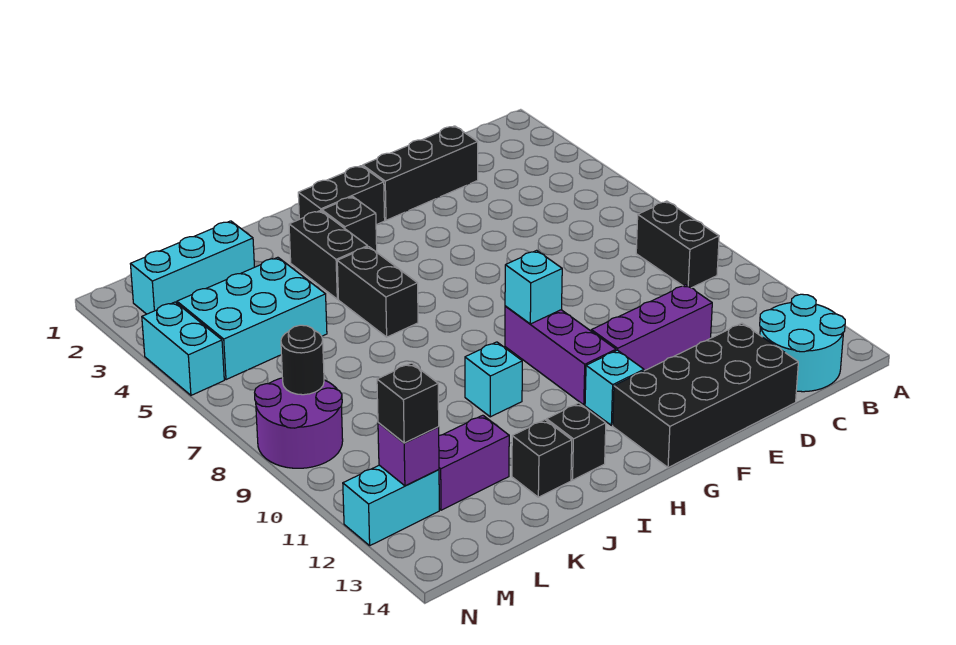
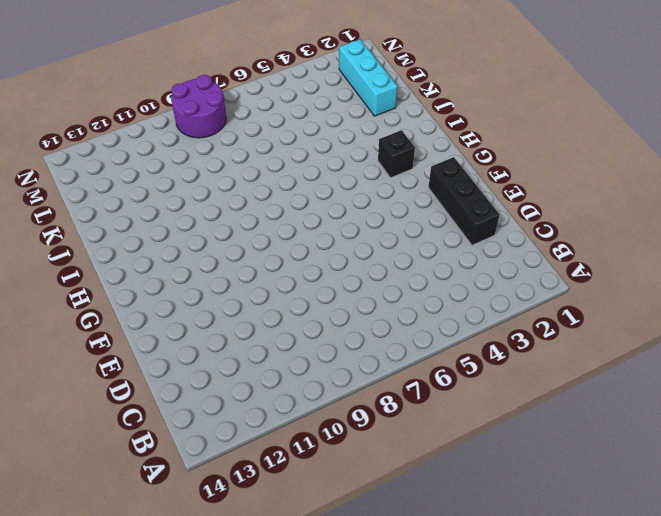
none -> black brick B8:B9 level 1
none -> cyan round brick B13:C14 level 1
none -> purple brick D11:F11 level 1

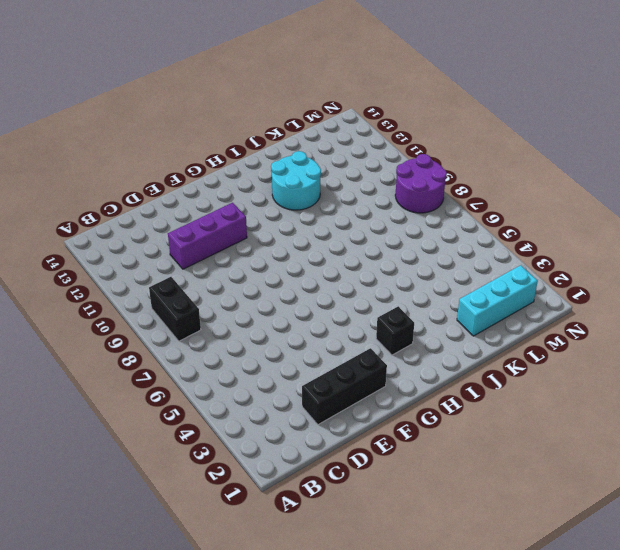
cyan round brick I11:J12 level 1 -> cyan round brick B13:C14 level 1
none -> black brick D13:G14 level 1
none -> black brick G2:H2 level 1
none -> purple brick G9:G11 level 1

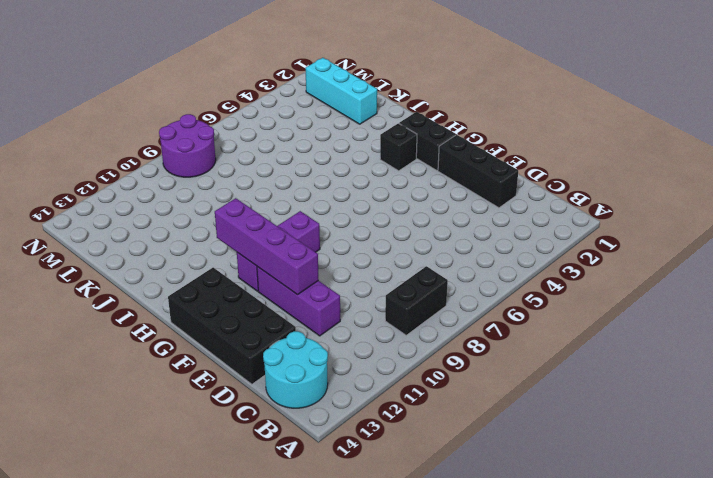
purple brick E11:H11 level 2 -> none
none -> cyan brick G12 level 1
none -> black brick I3:I4 level 1
none -> black brick I5:I6 level 1

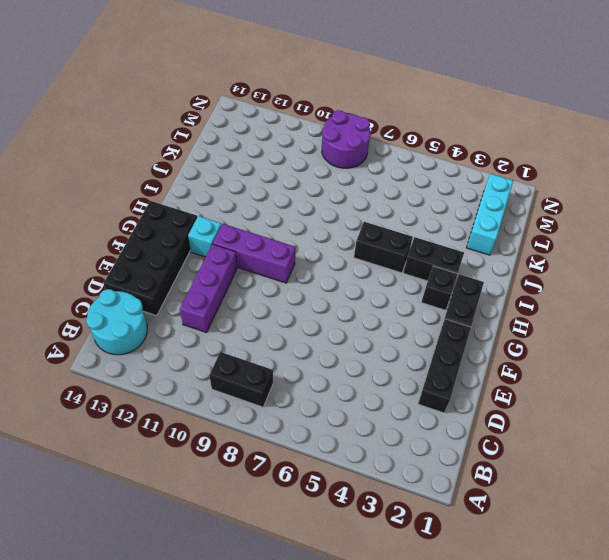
none -> cyan brick I10 level 1
none -> black brick I13 level 1
none -> black brick J13 level 1

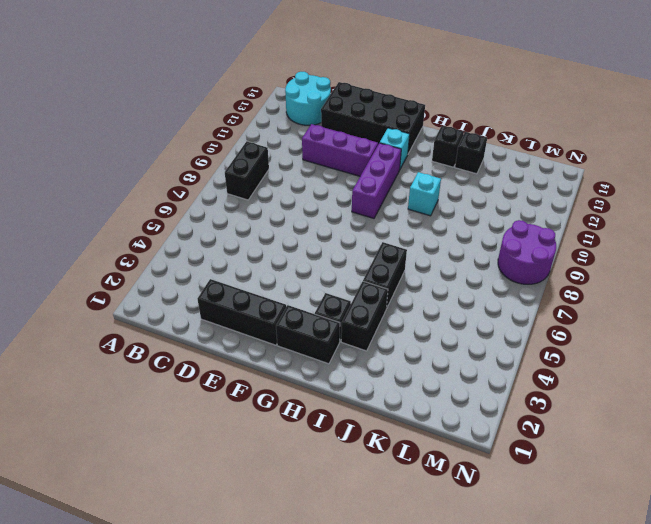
none -> cyan brick K2:M2 level 1
none -> cyan brick K4:M5 level 1
none -> purple brick K12:L12 level 1

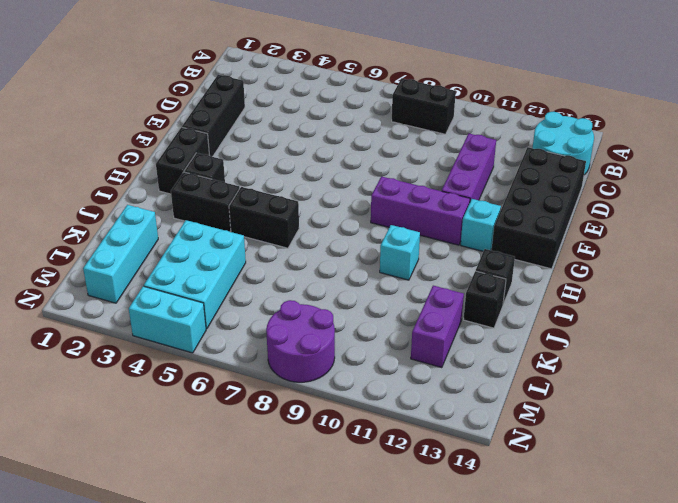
none -> cyan brick M12:N12 level 1
none -> cyan brick G9 level 2
none -> black round brick M8 level 2

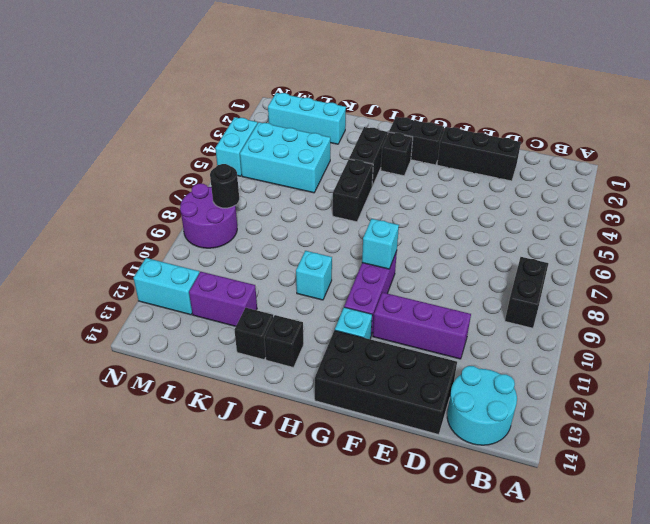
none -> purple brick M12 level 2
none -> black brick M12 level 3

